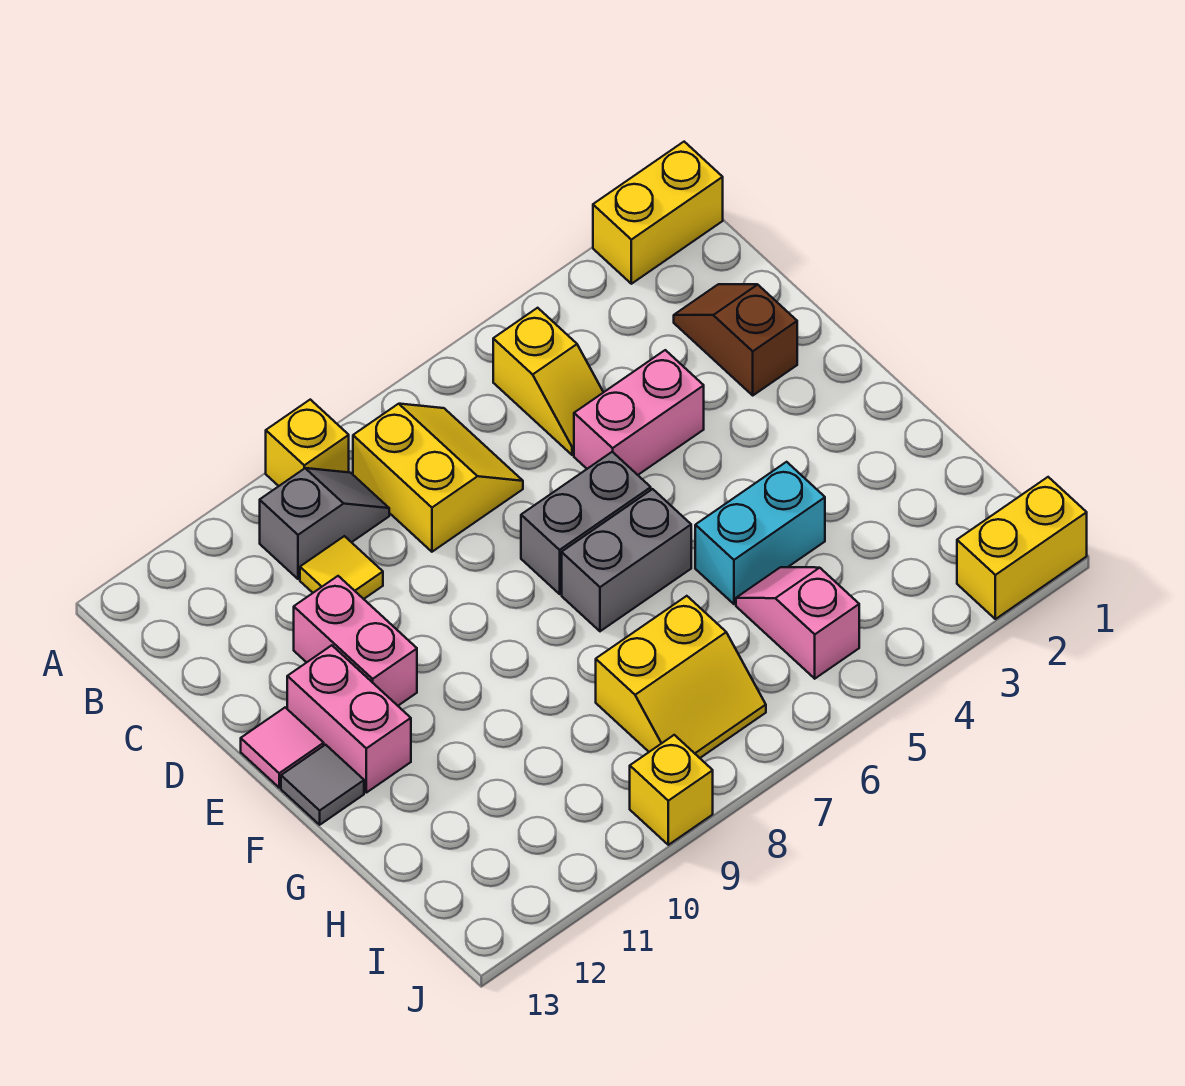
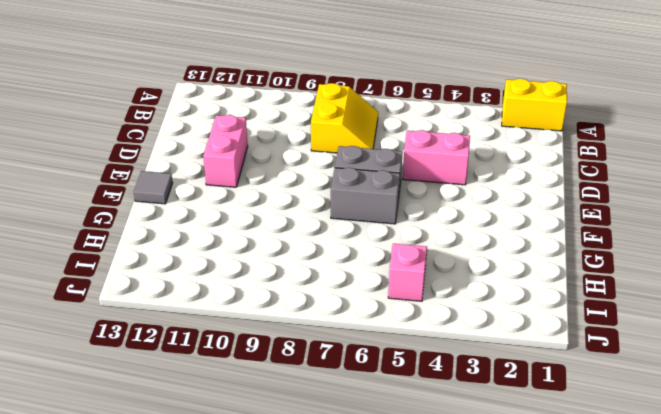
none -> yellow brick A9 level 1
none -> yellow slope B5:C5 level 1 top B
none -> grey slope B9:B10 level 1 top 10

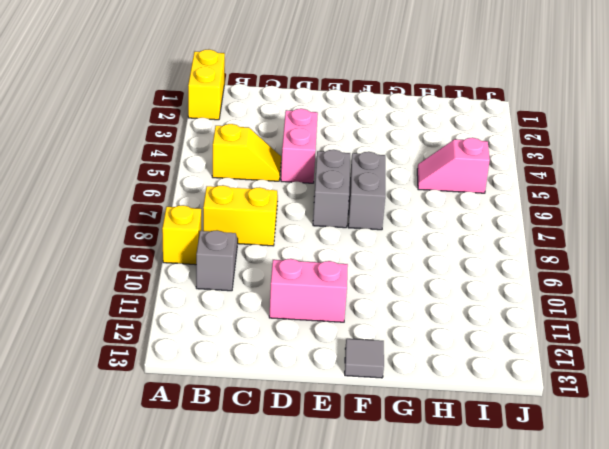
none -> brown slope C2:D2 level 1 top D
none -> yellow tile C10 level 1
none -> pink brick E12:F12 level 1

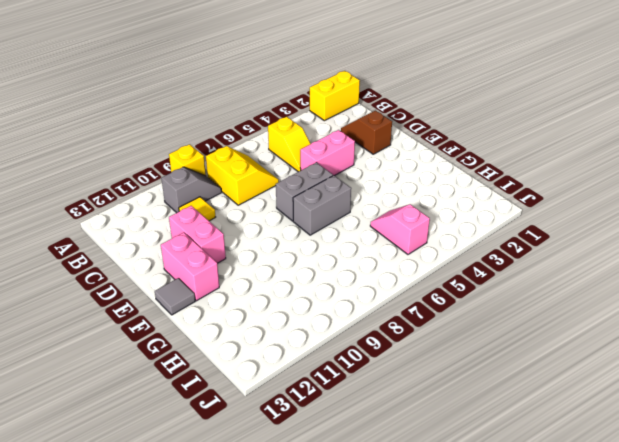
none -> pink tile E13 level 1
none -> cyan brick G4:G5 level 1
none -> yellow slope H7:I8 level 1 top H

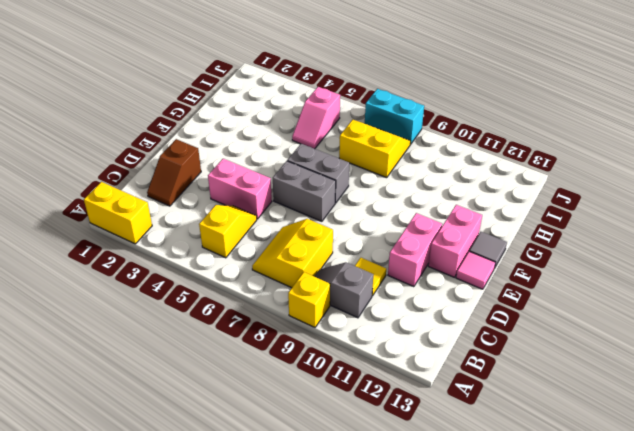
cyan brick J7:J8 level 1 -> cyan brick G4:G5 level 1
none -> yellow brick J1:J2 level 1
none -> yellow brick J9 level 1

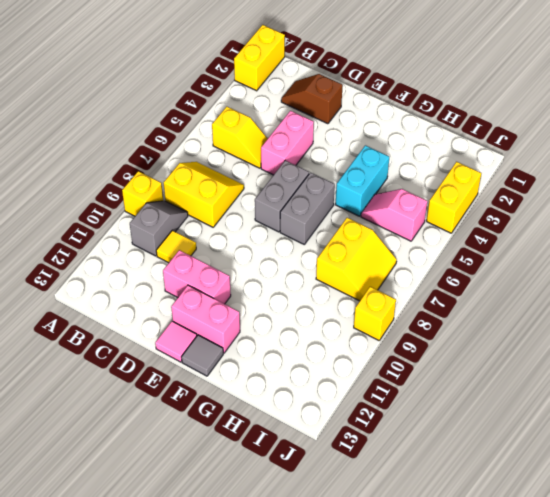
yellow brick J3:J4 level 1 -> yellow brick J1:J2 level 1

